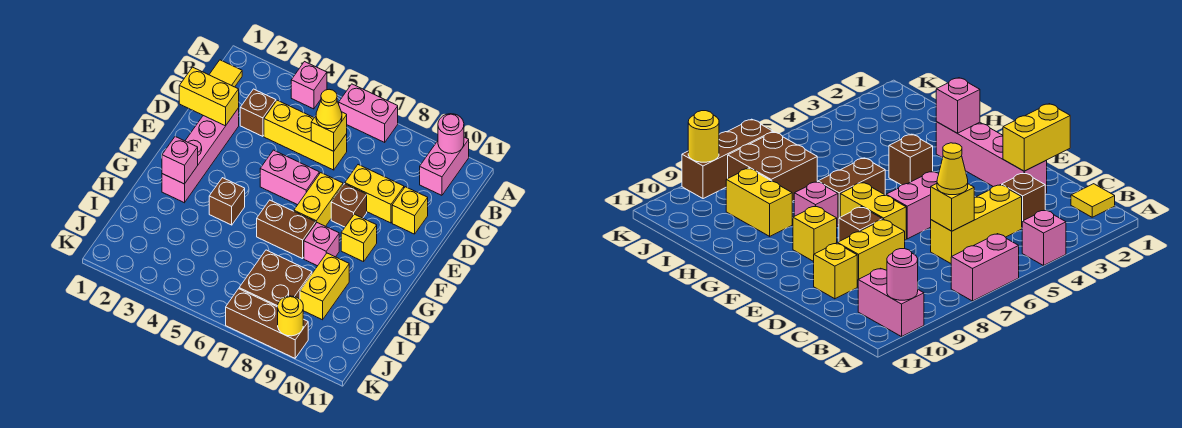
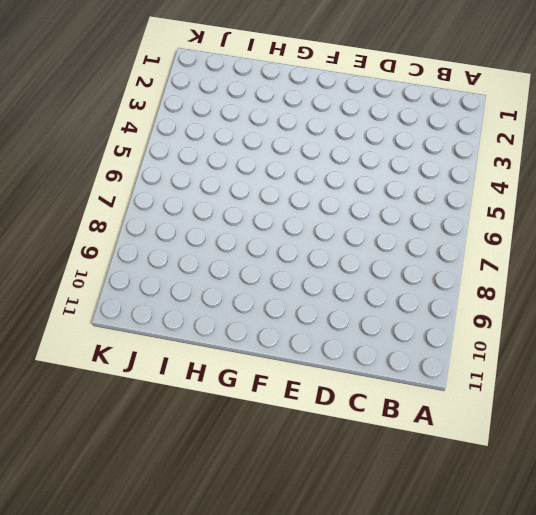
none -> pink brick A4 level 1
none -> pink brick A6:A7 level 1
none -> pink brick A10:B10 level 1

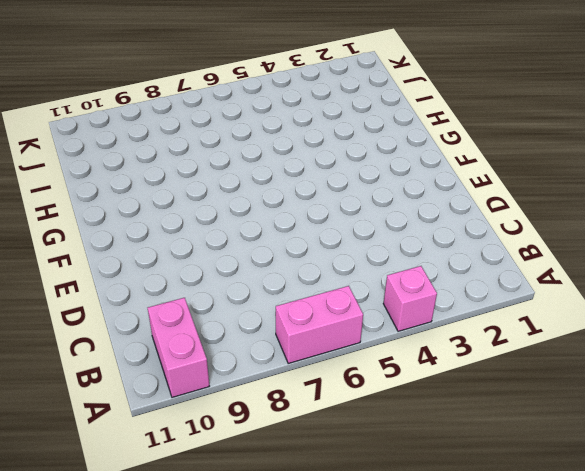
none -> yellow tile B1 level 1
none -> brown brick C3 level 1
none -> yellow brick C4:C6 level 1

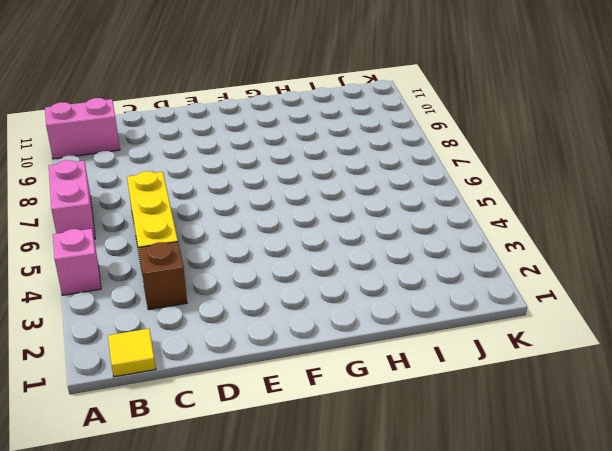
none -> pink brick D2:G2 level 1
none -> yellow brick D8:D9 level 1
none -> yellow brick D10 level 1

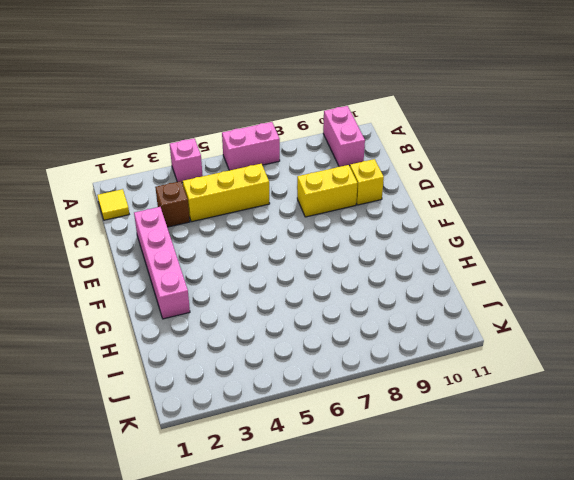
none -> pink brick E5:E6 level 1
none -> yellow brick E7:F7 level 1
none -> brown brick E8 level 1

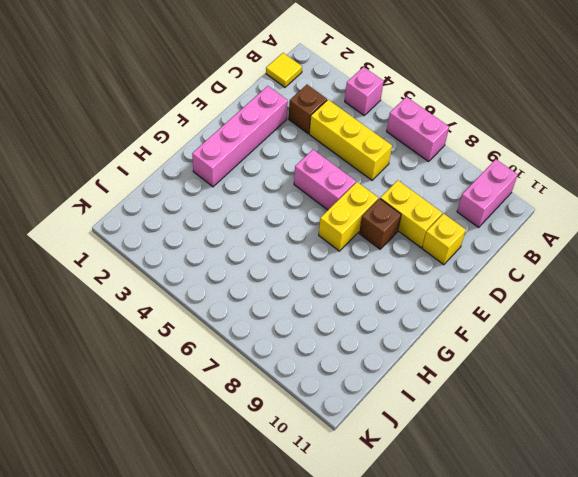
none -> yellow brick F9 level 1
none -> brown brick G4 level 1
none -> brown brick G6:G7 level 1

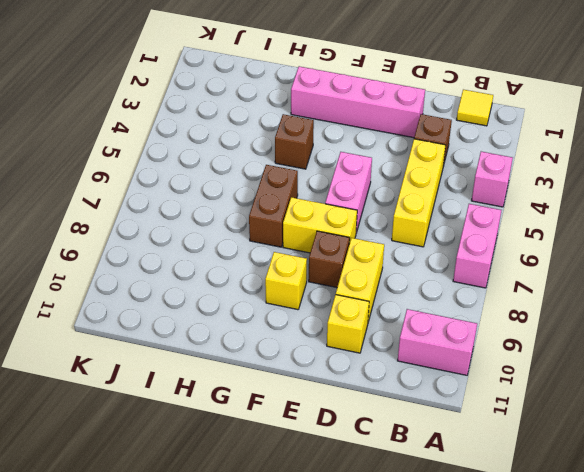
none -> pink brick G8 level 1
none -> yellow brick H9:I9 level 1
none -> brown brick I7:J8 level 1

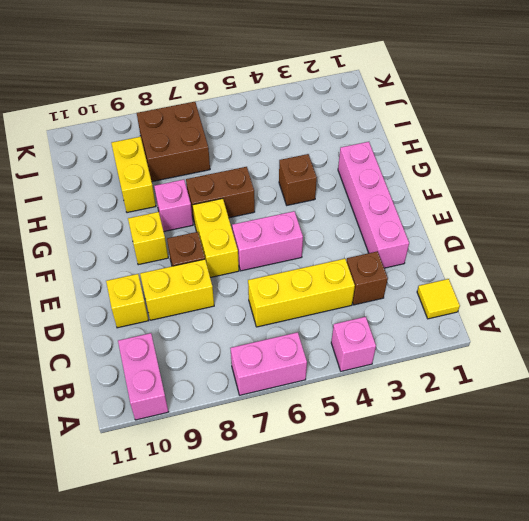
none -> brown brick K7:K9 level 1
none -> pink round brick A10 level 2
none -> yellow brick C6 level 2

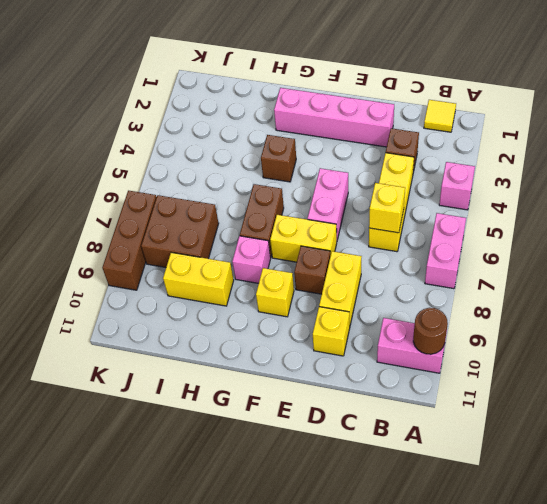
brown round brick A10 level 2 -> pink round brick A10 level 2
none -> yellow brick D1:D2 level 2
none -> pink brick G2 level 2
none -> yellow round brick K9 level 2

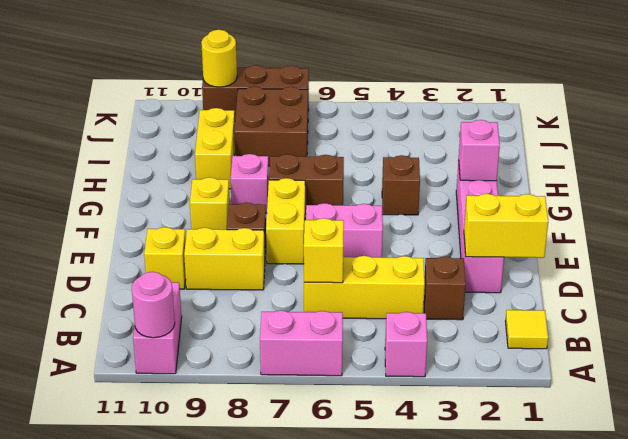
none -> yellow cone C6 level 3

